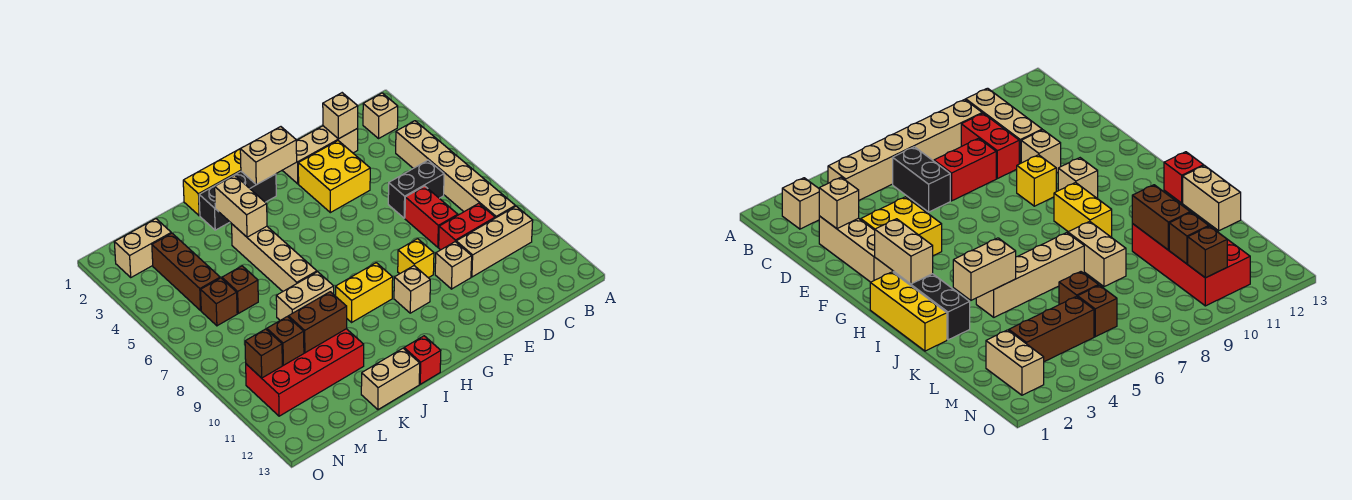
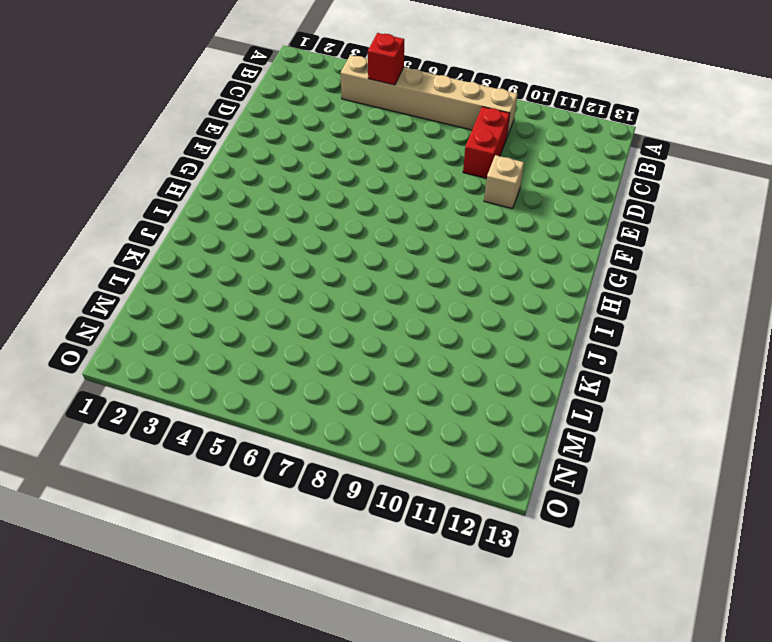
red brick B5 level 2 -> red brick I13 level 1
none -> tan brick B2 level 1
none -> tan brick B10:D10 level 1
none -> black brick C6:D6 level 1

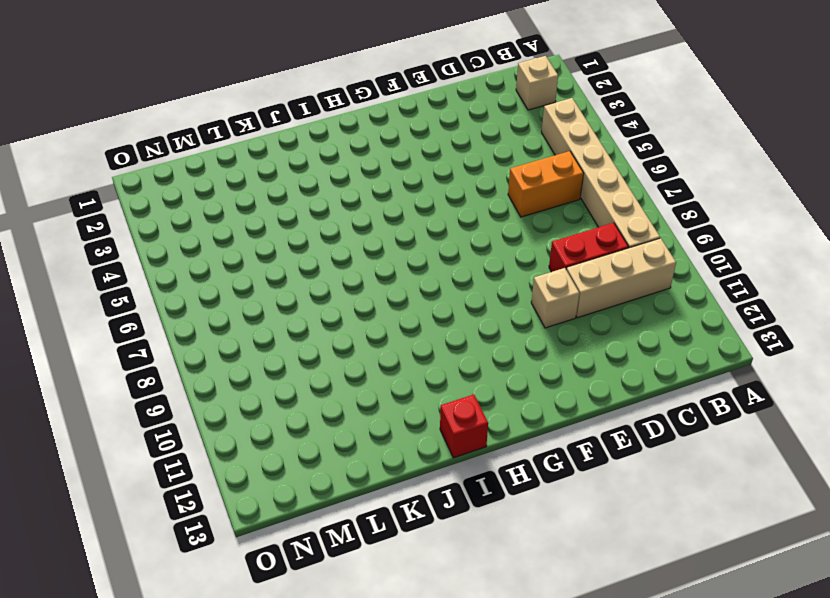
orange brick C6:D6 level 1 -> black brick C6:D6 level 1
none -> tan brick D2:F2 level 1
none -> red brick D7:D8 level 1
none -> yellow brick E3:F4 level 1

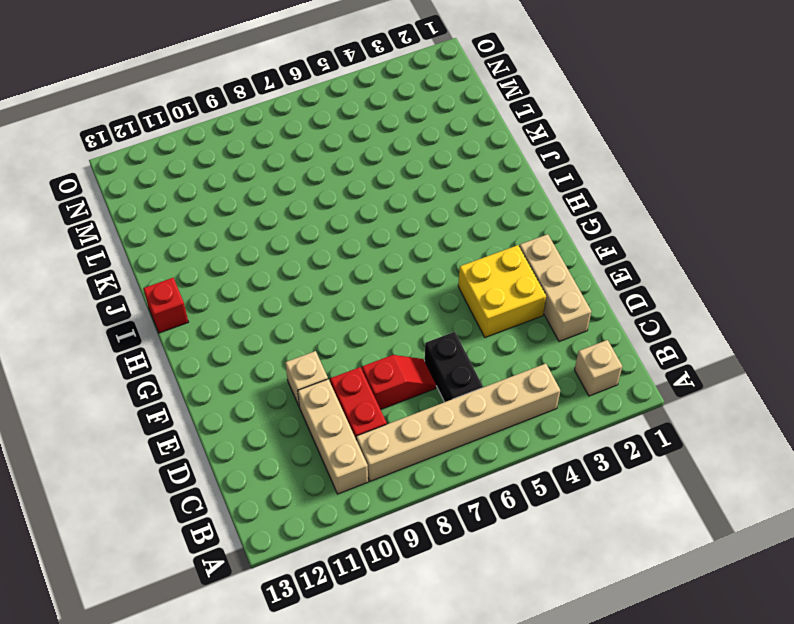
red slope D7:D8 level 1 top 8 -> red brick D7:D8 level 1
none -> yellow brick F9 level 1
none -> tan brick G10 level 1
none -> yellow brick H1:J1 level 1

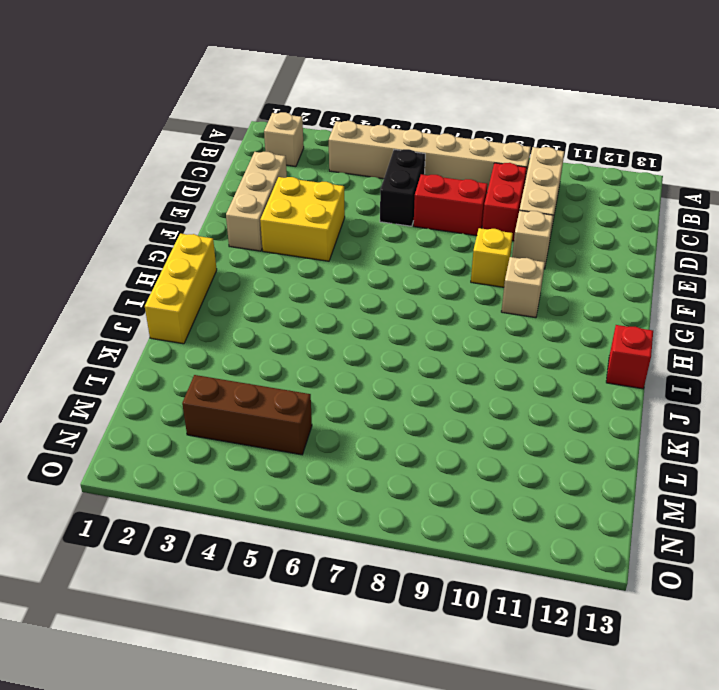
none -> black brick H2:J2 level 1
none -> yellow brick H9:I9 level 1
none -> tan brick J4:J7 level 1

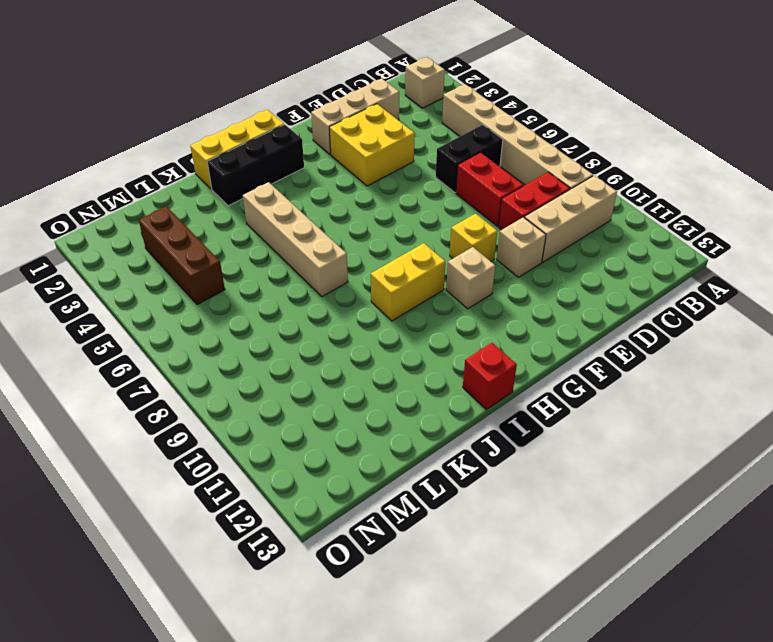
none -> tan brick J8:K8 level 1
none -> tan brick J13:K13 level 1
none -> red brick K10:N11 level 1

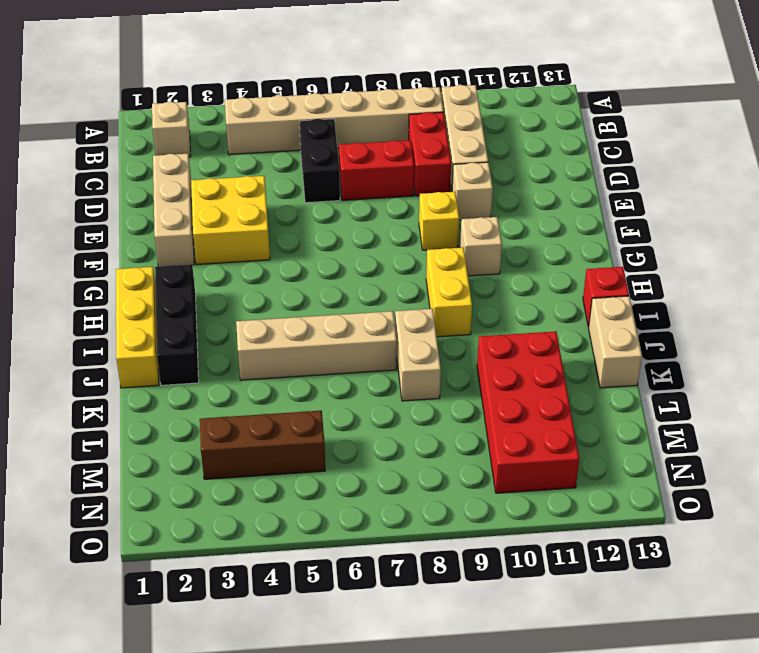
none -> brown brick L6 level 1
none -> tan brick M2:N2 level 1
none -> brown brick M6 level 1

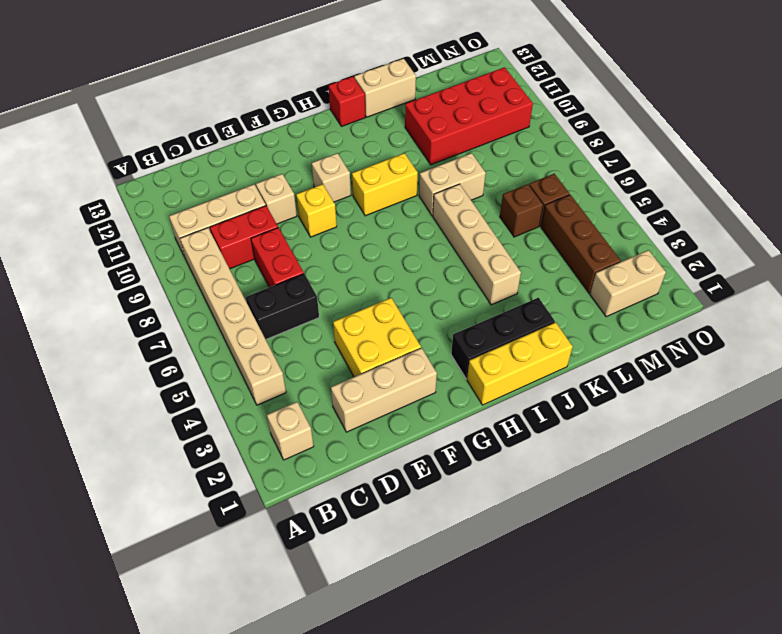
none -> tan brick D2 level 2
none -> tan brick G2:H2 level 2
none -> tan brick J3:J4 level 2

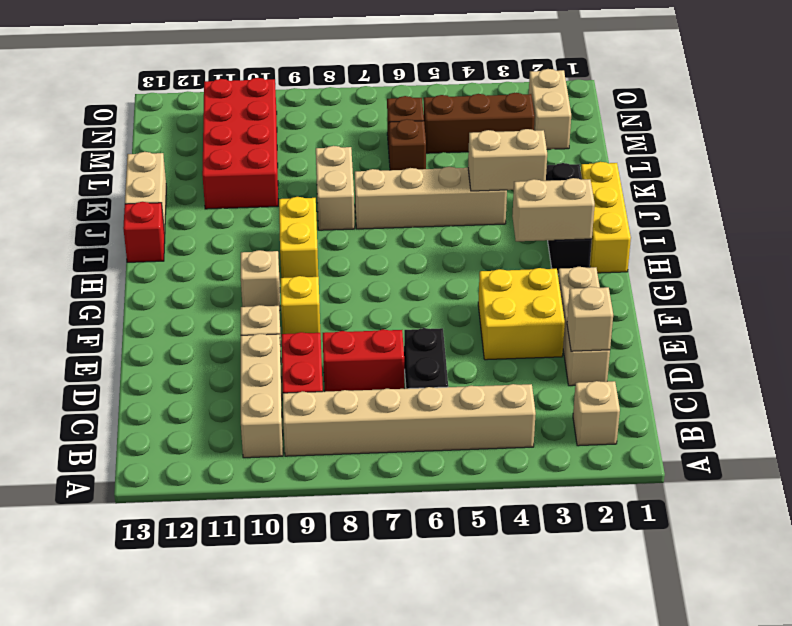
tan brick H2:H3 level 2 -> tan brick G2:H2 level 2
none -> brown brick K10:L10 level 2
none -> brown brick M10 level 2
none -> brown brick N10 level 2

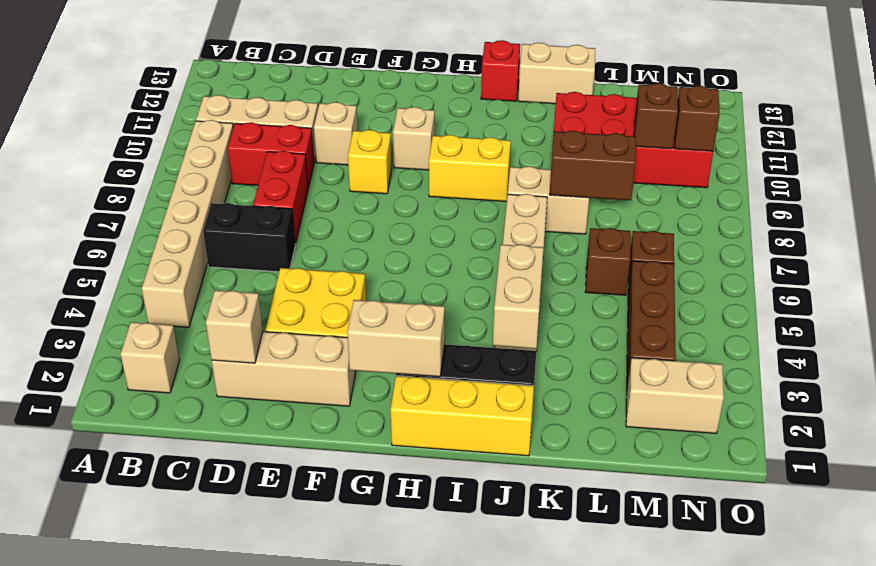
brown brick K8:L8 level 2 -> brown brick K10:L10 level 2

